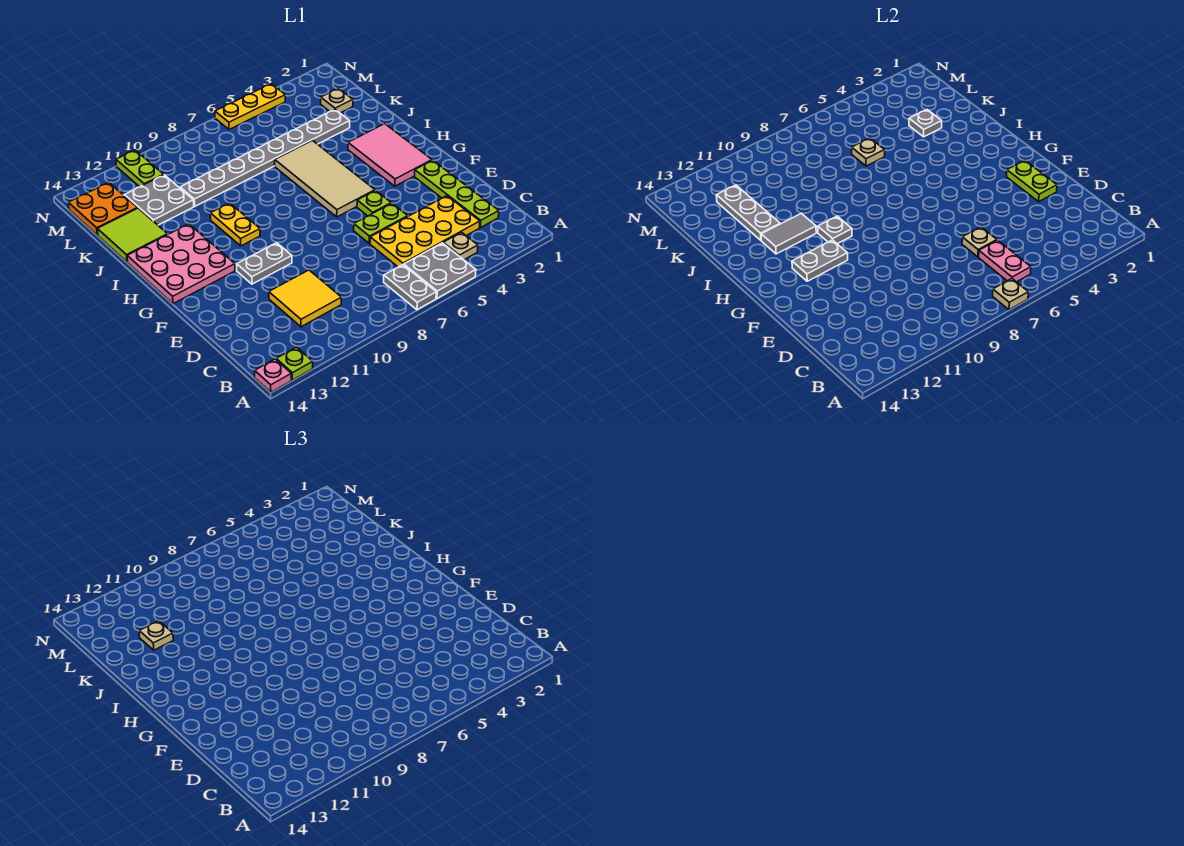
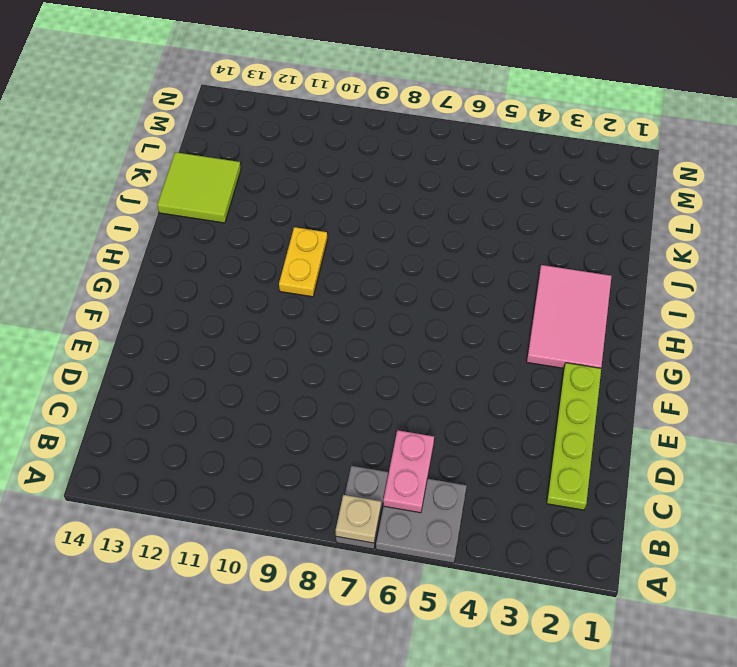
none -> lime plate A13 level 1
none -> pink plate A14 level 1
none -> tan plate B4 level 1
none -> yellow plate C3:D6 level 1

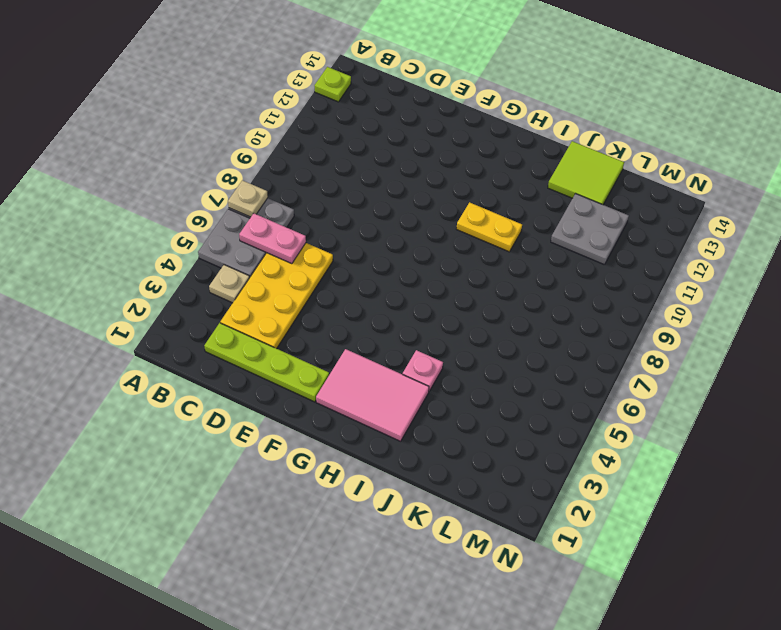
pink plate I4 level 1 -> pink plate A14 level 1
none -> yellow tile C10:D11 level 1
none -> lime plate E5:E6 level 1
none -> lime plate F5 level 1
none -> grey plate F10:F11 level 1

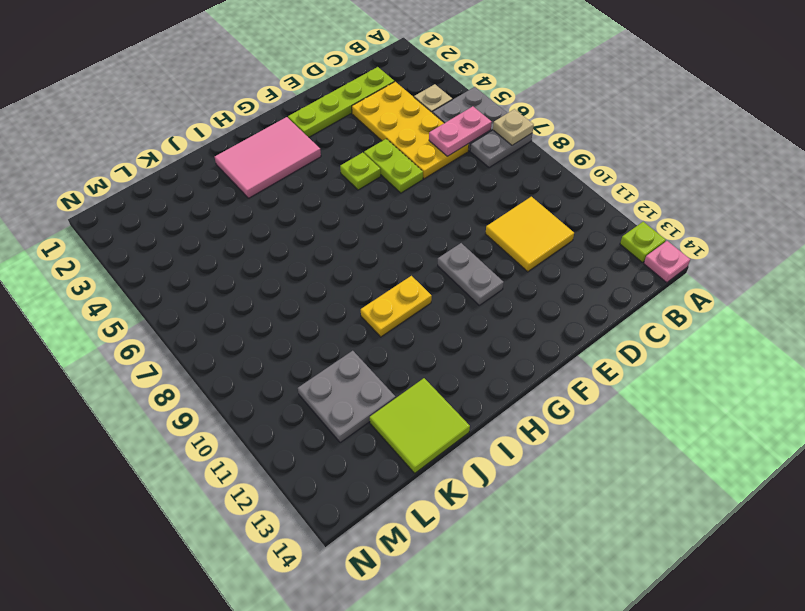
none -> tan tile G5:J6 level 1
none -> pink plate G12:I14 level 1
none -> grey plate K3:K10 level 1
none -> tan plate L2 level 1

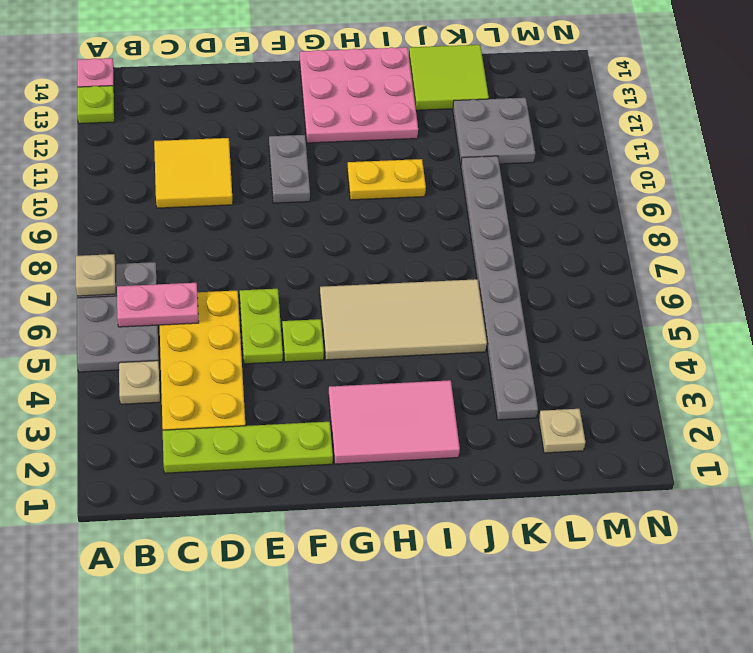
none -> orange plate L13:M14 level 1
none -> lime plate M11:N11 level 1
none -> yellow plate N4:N6 level 1
none -> tan plate D6 level 2

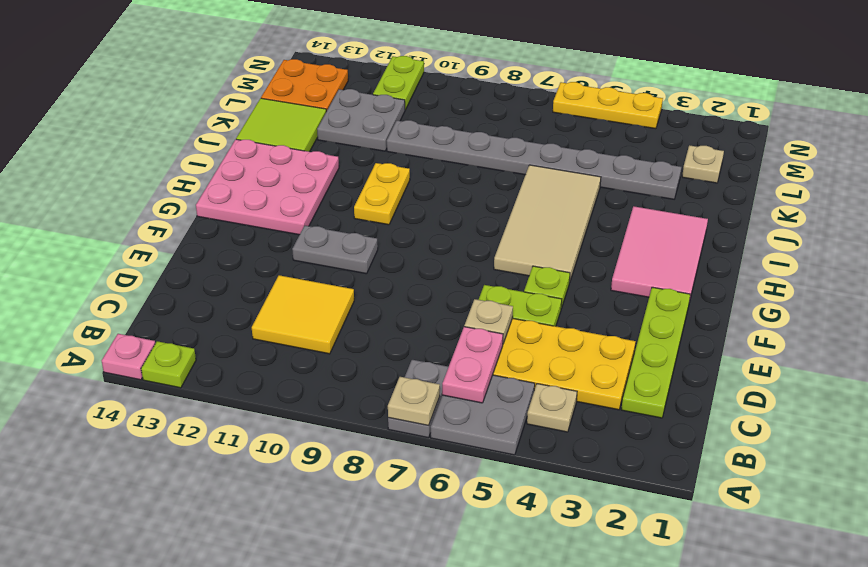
none -> lime plate E2:F2 level 2
none -> grey plate G11:G12 level 2
none -> grey plate H10 level 2
none -> grey tile I11:I12 level 2

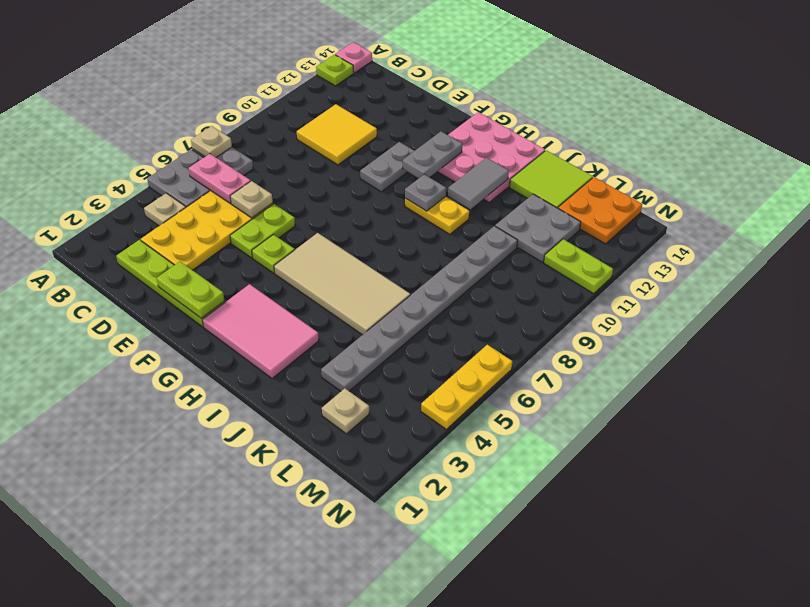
none -> grey plate J12:L12 level 2
none -> grey plate K3 level 2
none -> tan plate K6 level 2
none -> tan plate K12 level 3

